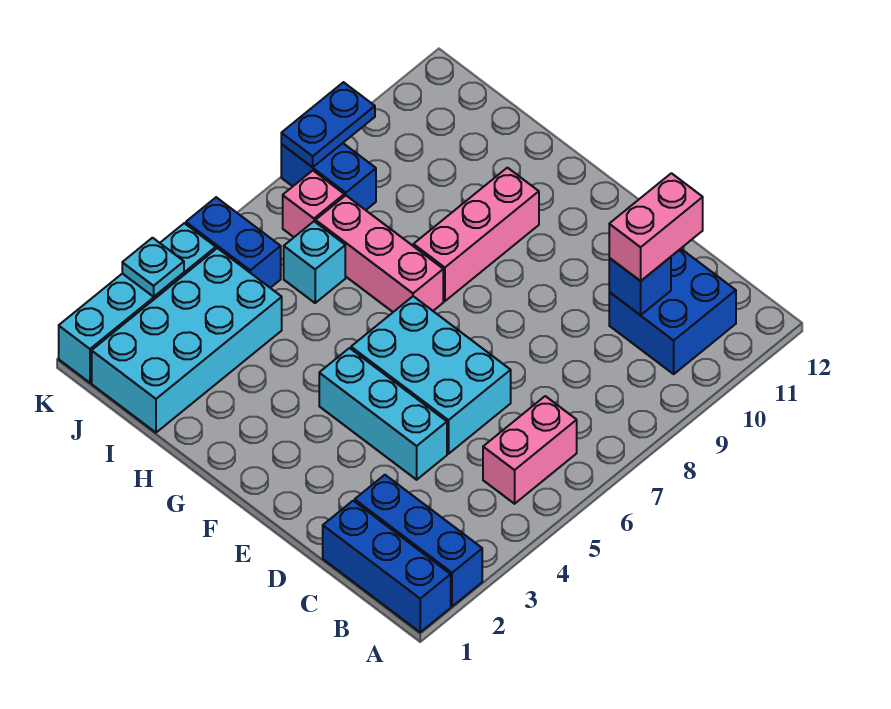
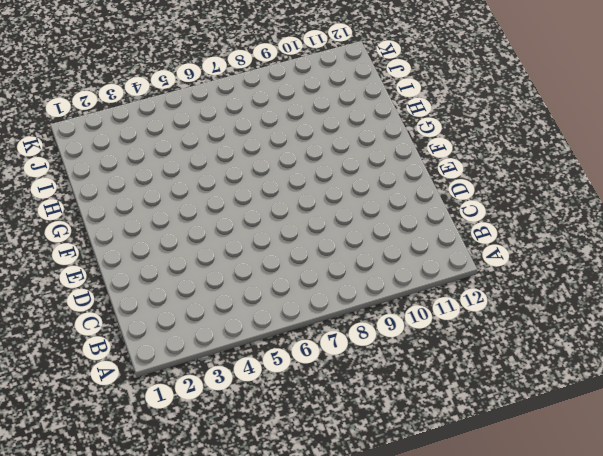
none -> blue brick A1:C1 level 1
none -> blue brick A2:C2 level 1
none -> pink brick B5:B6 level 1

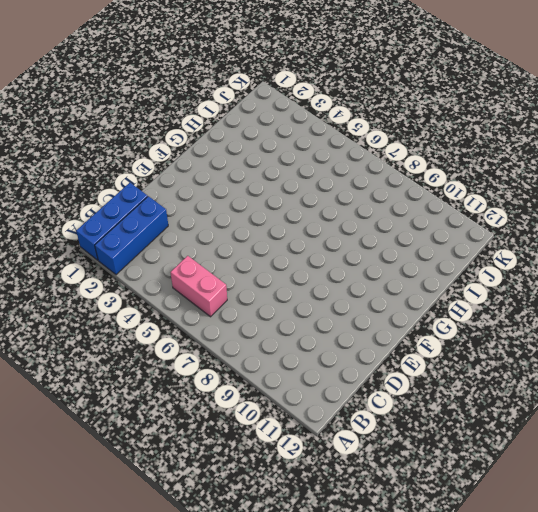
none -> blue brick B10:C11 level 1
none -> cyan brick D4:F4 level 1
none -> cyan brick D5:F6 level 1

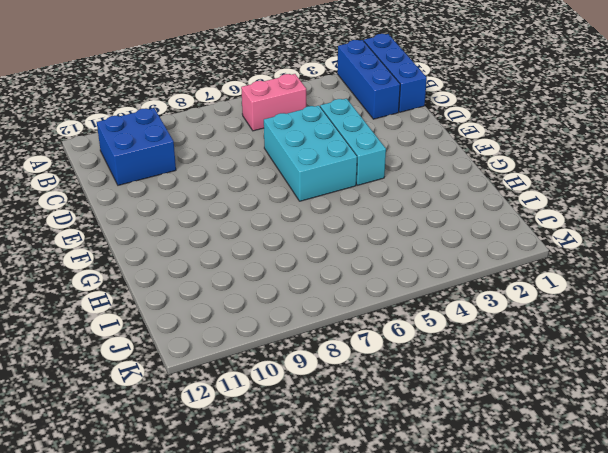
none -> pink brick G7:I7 level 1
none -> pink brick G8:G10 level 1
none -> cyan brick I1:J4 level 1

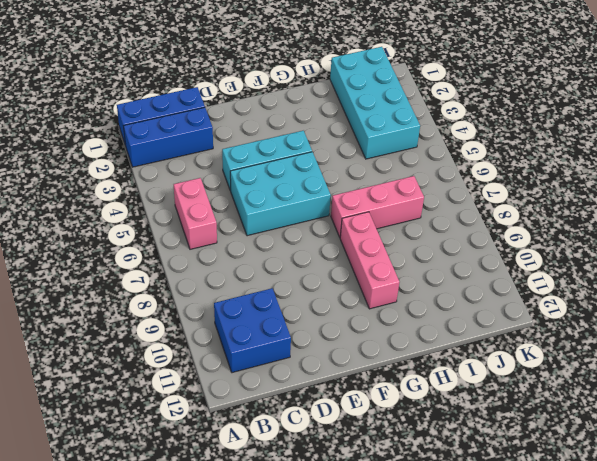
none -> cyan brick I6 level 1
none -> blue brick J5:K5 level 1
none -> pink brick J7 level 1

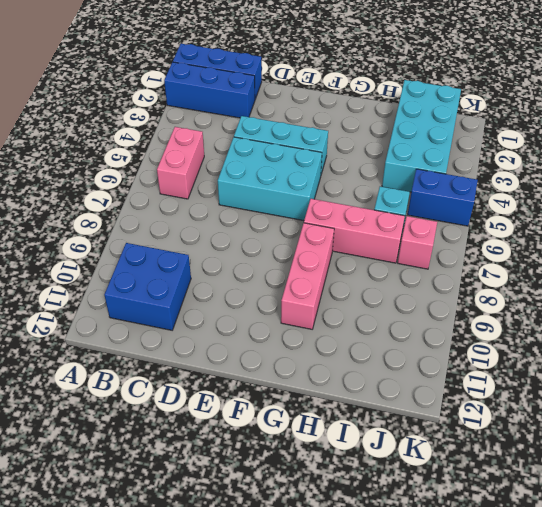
none -> blue brick J8:K8 level 1
none -> cyan brick K1:K4 level 1
none -> blue brick C10 level 2

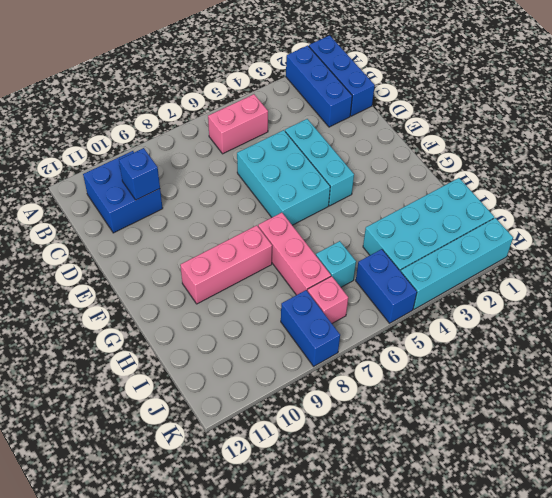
none -> cyan plate K3 level 2
none -> blue plate K8:K9 level 2
none -> pink brick C10:C11 level 3

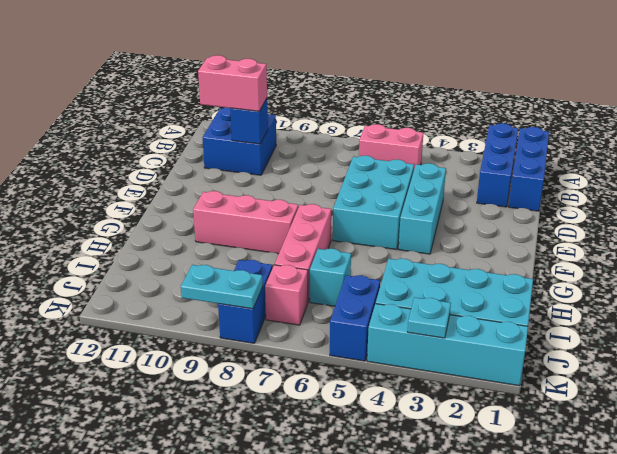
cyan plate K8:K9 level 2 -> blue plate K8:K9 level 2

